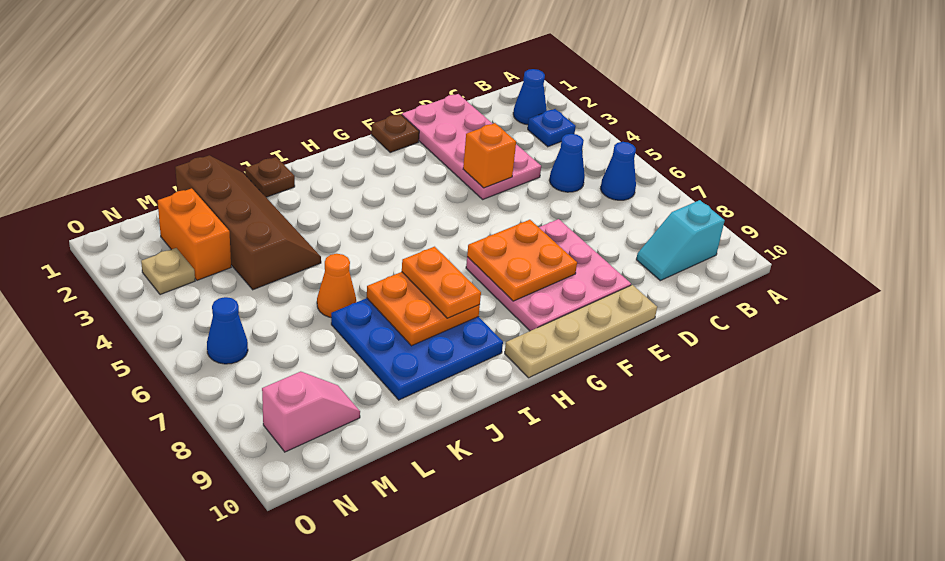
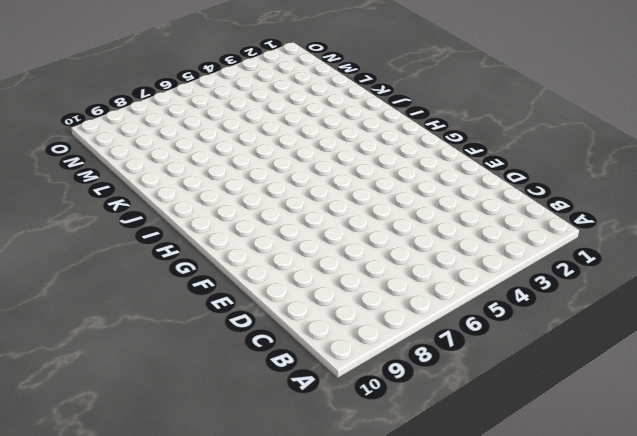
none -> blue cone B2 level 1
none -> blue plate B3 level 1
none -> blue cone B6 level 1

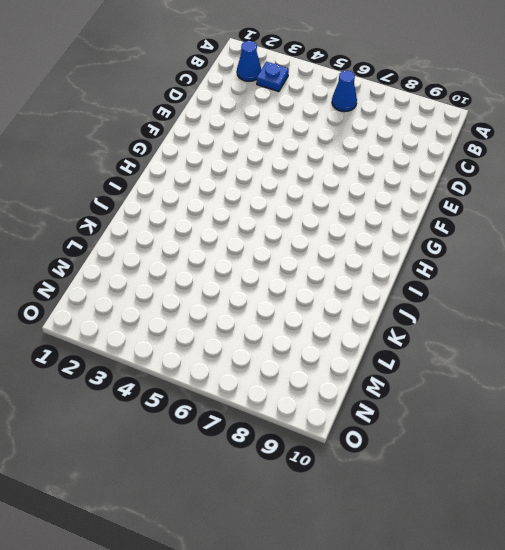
none -> cyan slope B9:C9 level 1 top B
none -> blue cone C5 level 1
none -> pink plate D1:E4 level 1

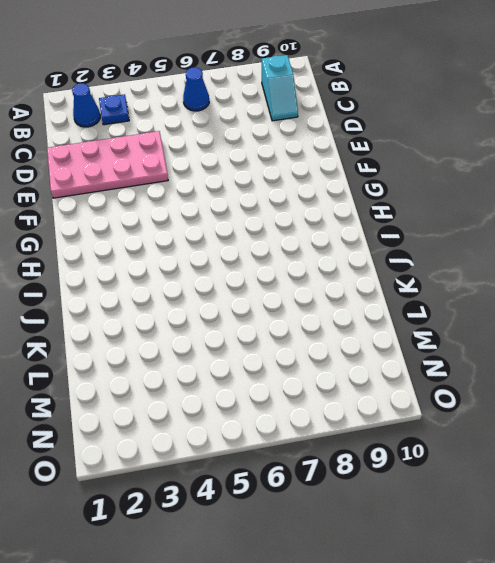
none -> blue cone C5 level 1
none -> pink plate E7:G9 level 1
none -> tan plate E10:H10 level 1

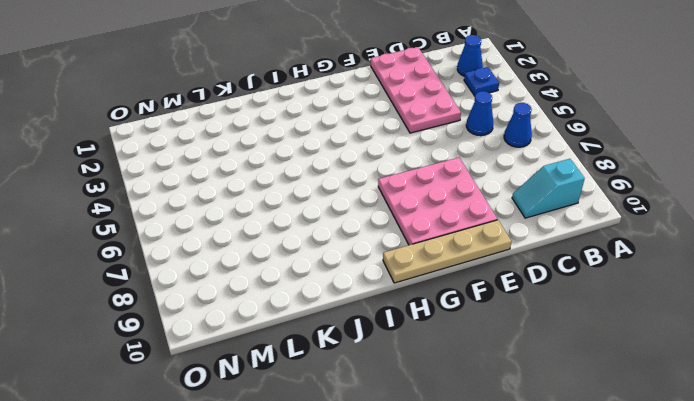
none -> brown plate F1 level 1
none -> blue plate I7:K9 level 1
none -> brown plate J1 level 1

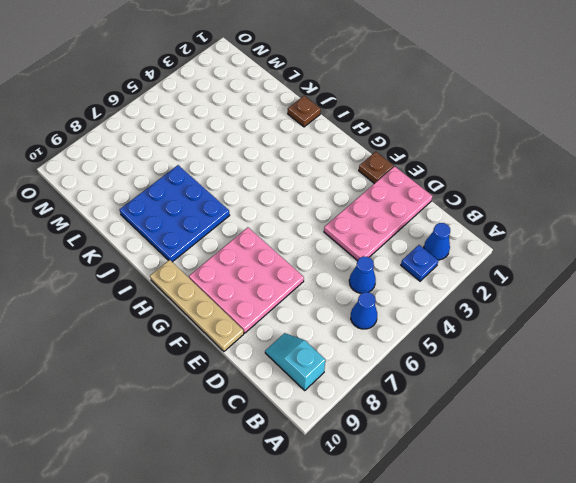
none -> brown slope K1:L4 level 1 top L
none -> orange cone K6 level 1
none -> orange brick M2:M3 level 1

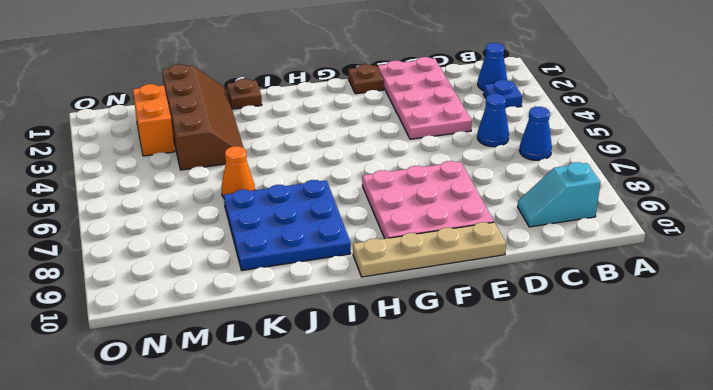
none -> pink slope M9:N9 level 1 top N
none -> tan plate N3 level 1
none -> blue cone N6 level 1

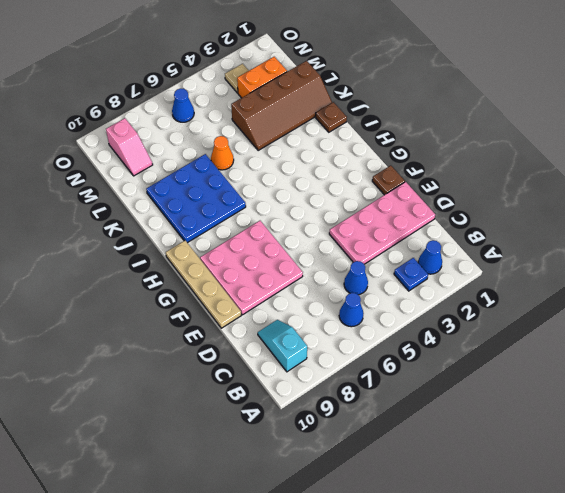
none -> orange brick E4 level 2
none -> orange plate F7:G8 level 2
none -> orange plate I7:J8 level 2

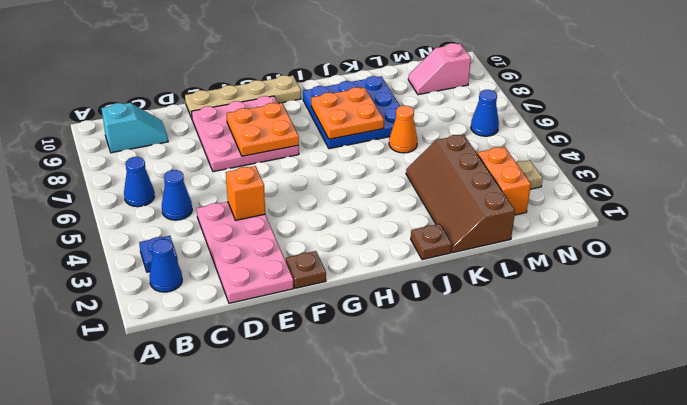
none -> orange plate I7:I8 level 3

